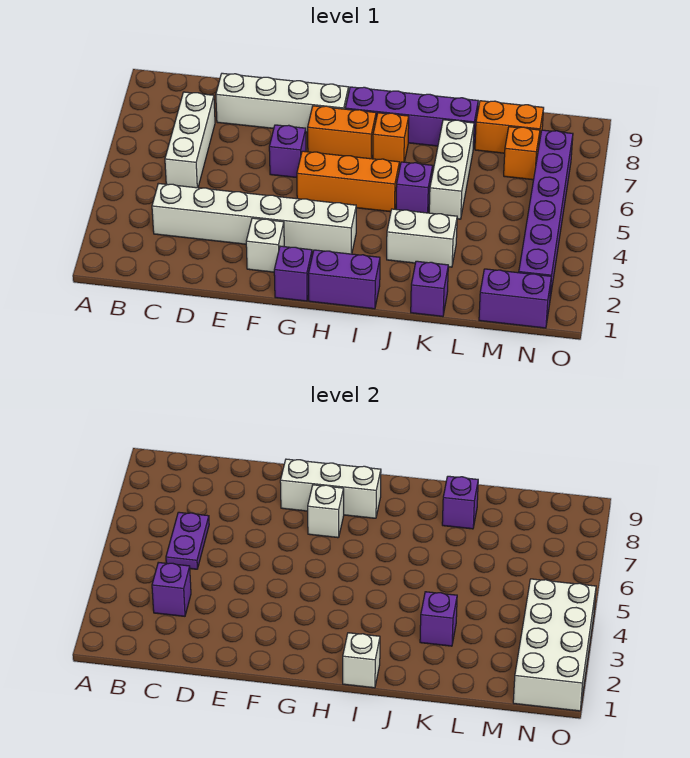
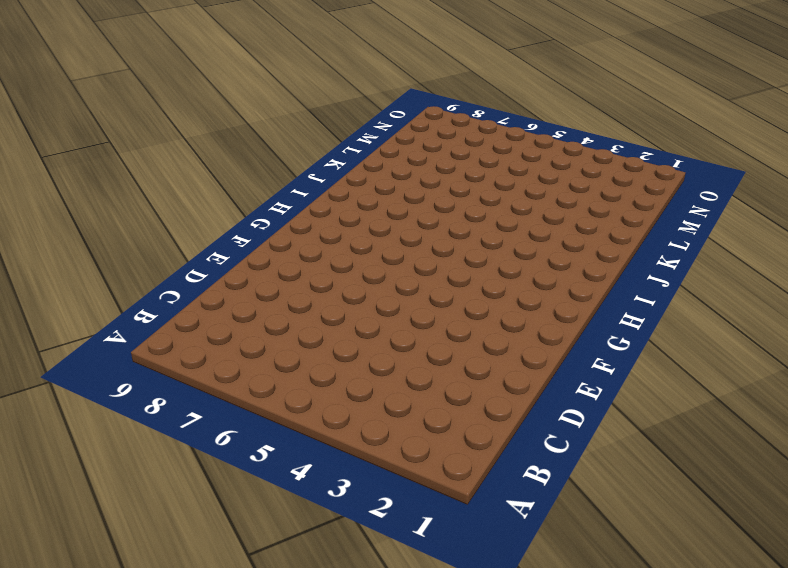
none -> white brick C3:H3 level 1
none -> white brick C5:C7 level 1
none -> white brick D8:G8 level 1

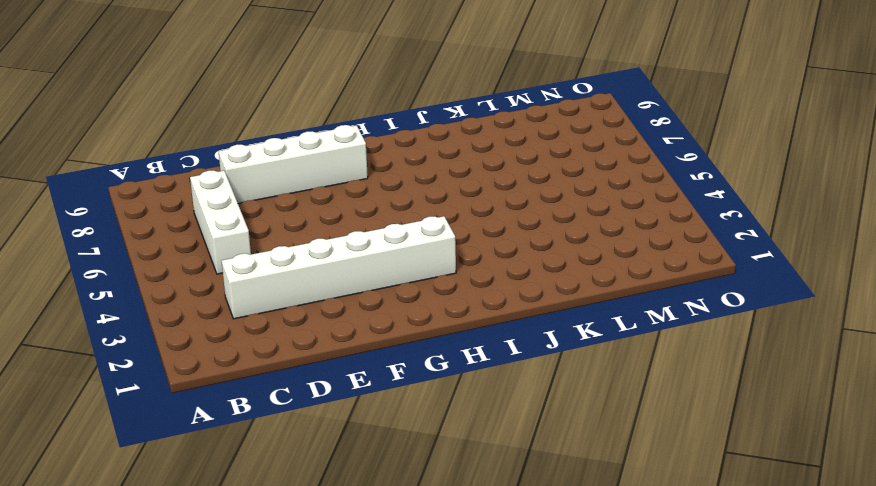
none -> white brick F2 level 1
none -> purple brick F6 level 1
none -> purple brick G1 level 1

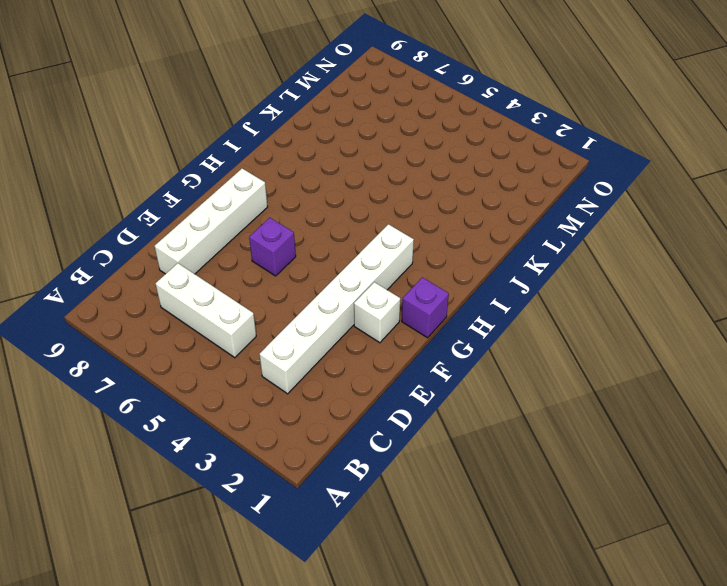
none -> orange brick G5:I5 level 1
none -> orange brick G7:H7 level 1
none -> purple brick H1:I1 level 1

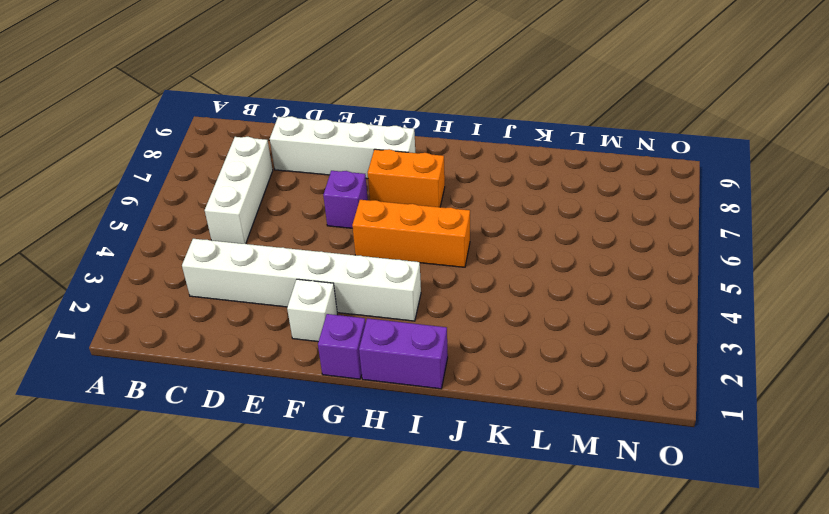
none -> purple brick H8:K8 level 1
none -> orange brick I7 level 1
none -> white brick J3:K3 level 1

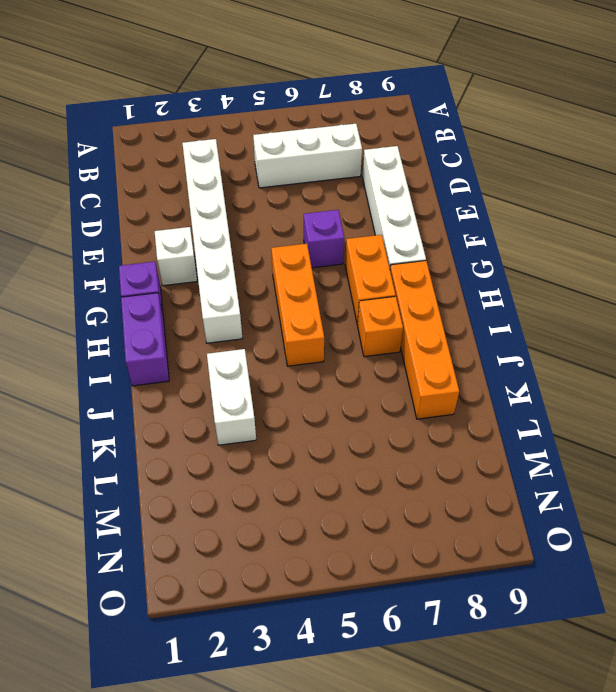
orange brick H8:K8 level 1 -> purple brick H8:K8 level 1
none -> purple brick J5 level 1
none -> purple brick K1 level 1
none -> white brick K5:K7 level 1

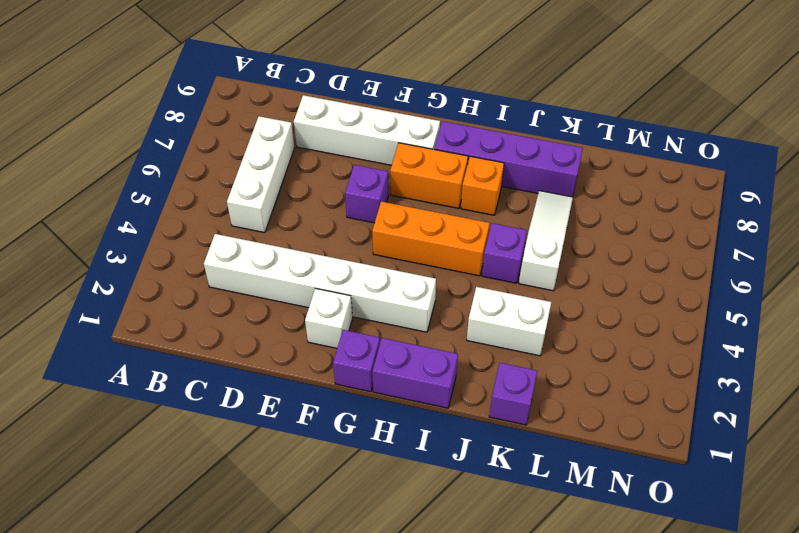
white slope K5:K7 level 1 top 5 -> white brick K5:K7 level 1
none -> orange brick L8:M8 level 1
none -> purple brick M1:N1 level 1
none -> orange brick M7 level 1

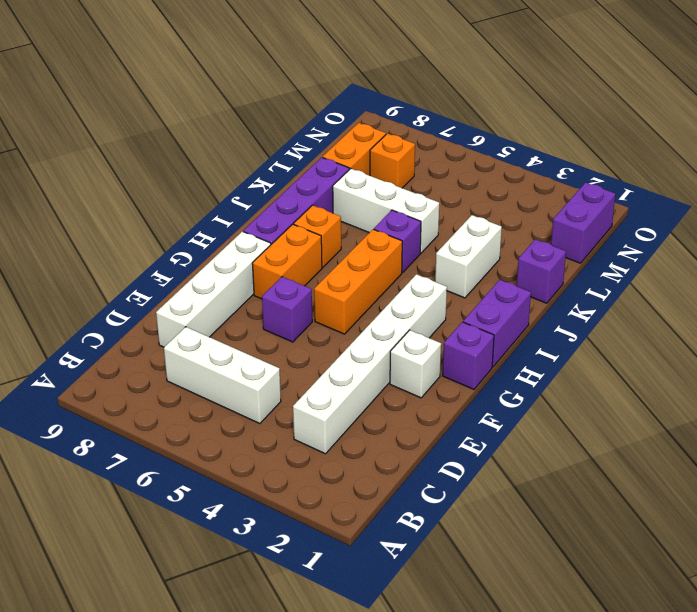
none -> purple brick N2:N7 level 1
none -> purple brick C3 level 2
none -> purple plate C5:C6 level 2

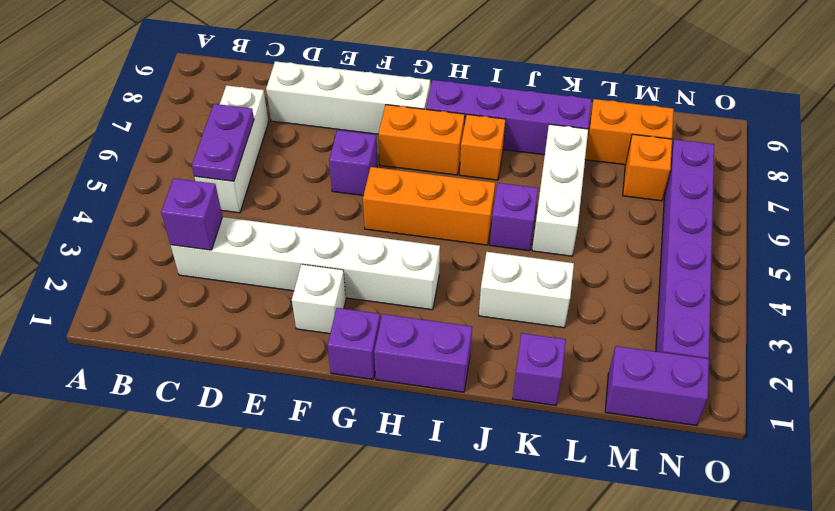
none -> white brick F8:H8 level 2
none -> white brick G7 level 2
none -> white brick I1 level 2

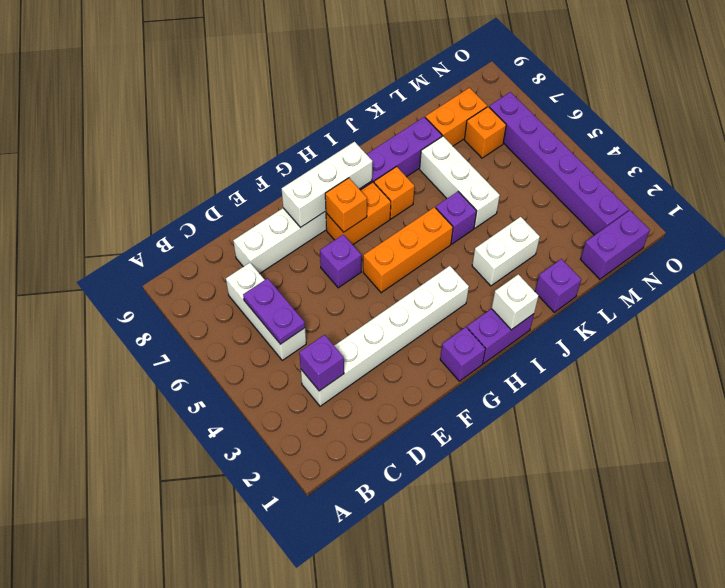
orange brick G7 level 2 -> white brick G7 level 2
none -> white brick F2 level 1
none -> purple brick K3 level 2
none -> purple brick K8 level 2

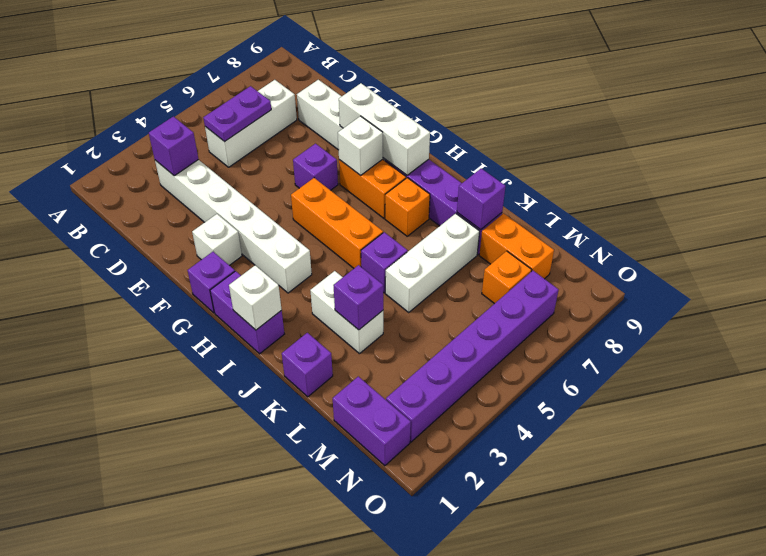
none -> white brick N1:O4 level 2

